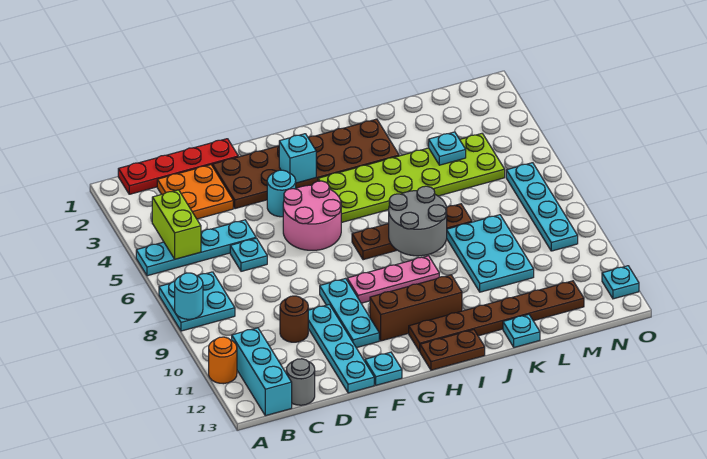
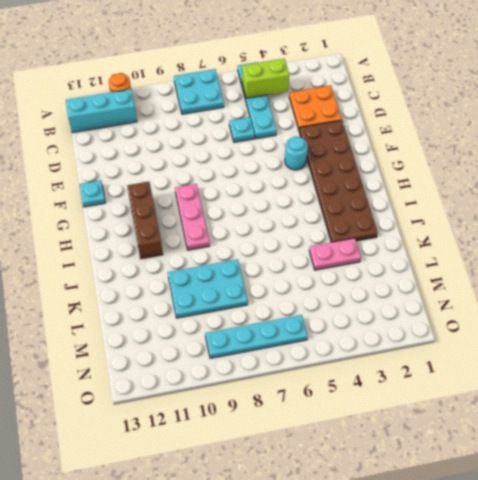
pink plate K3:K4 level 1 -> lime plate H4:M5 level 1
none -> red plate B1:E1 level 1
none -> grey round brick C13 level 1
none -> brown round brick D10 level 1
none -> cyan plate E10:E13 level 1

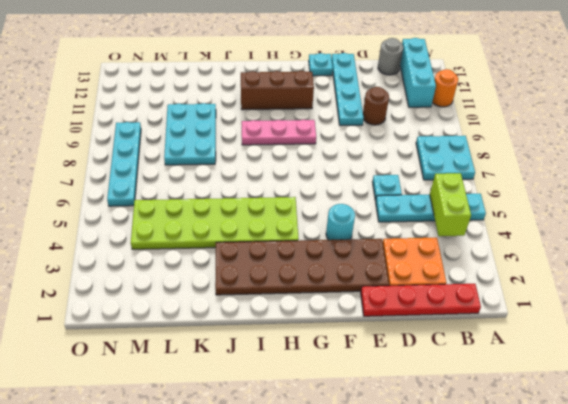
none -> pink round brick F5:G6 level 1
none -> cyan plate F9:F11 level 1
none -> brown plate H7:K7 level 1
none -> brown plate H12:M12 level 1

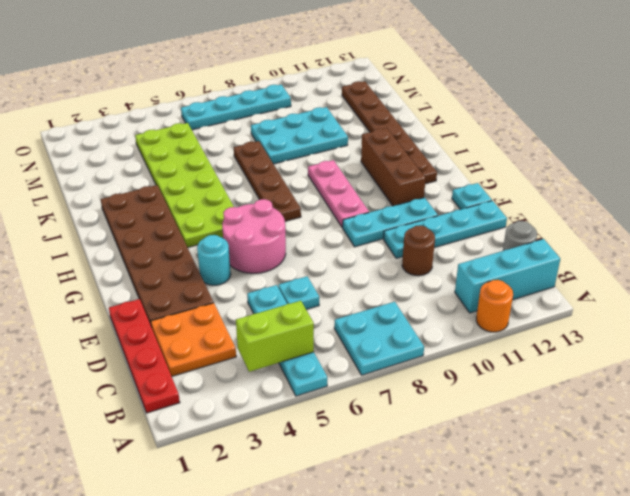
none -> brown plate H13:I13 level 1
none -> cyan plate K13 level 1
none -> cyan plate O12 level 1
none -> cyan round brick A8 level 2

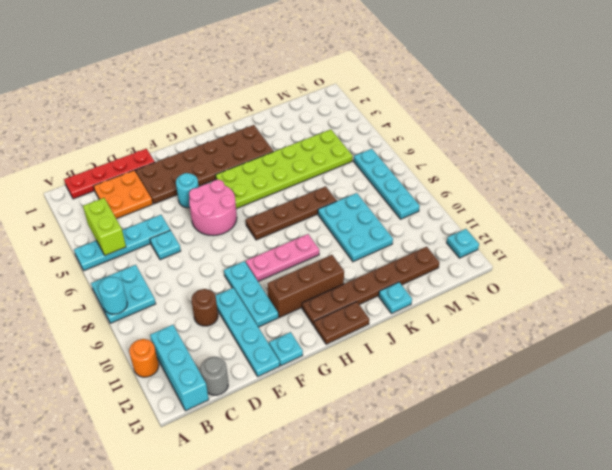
none -> cyan brick G3 level 2
none -> grey round brick I7:J8 level 2
none -> cyan plate L4 level 2

